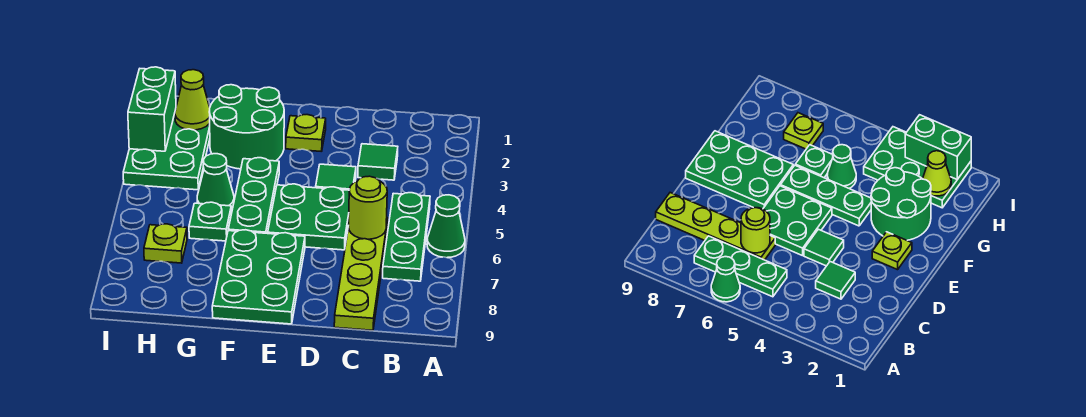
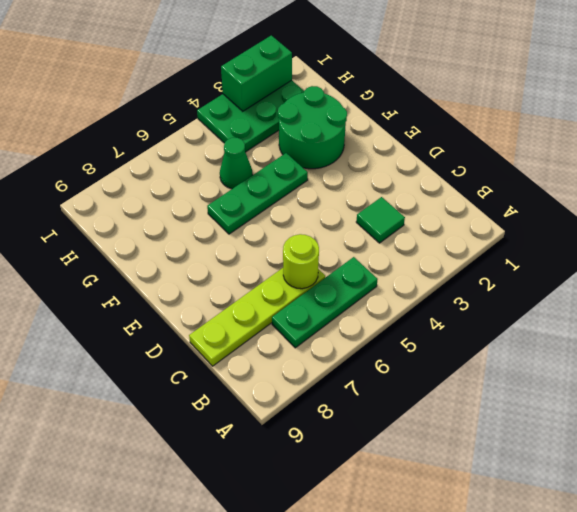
none -> green cone A6 level 1
none -> green tile D4 level 1
none -> green plate D5:E6 level 1

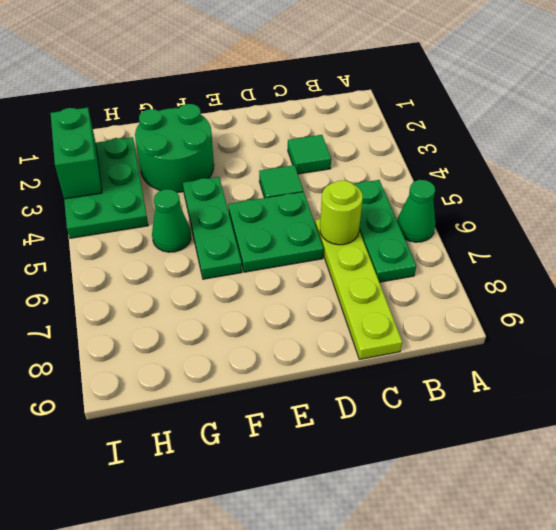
none -> lime plate E2 level 1
none -> green plate E7:F9 level 1
none -> green plate G6 level 1

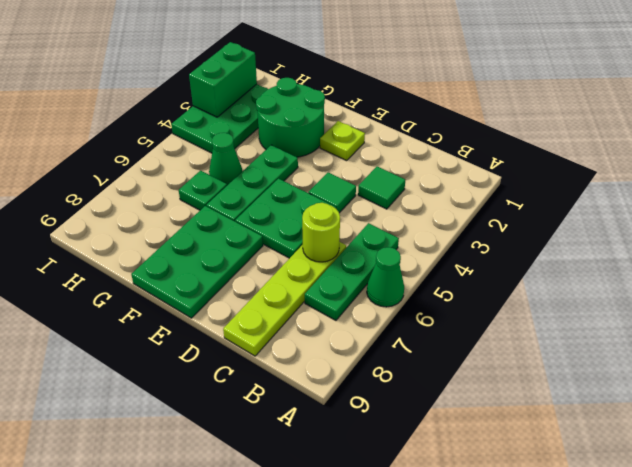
none -> lime plate H7 level 1
none -> lime cone H2 level 2

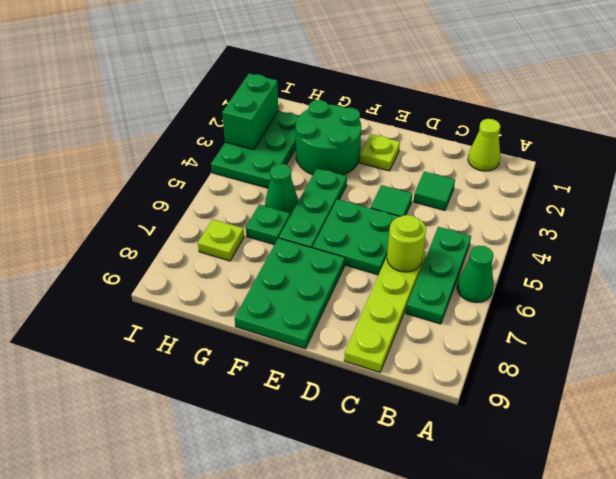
lime cone B1 level 1 -> lime cone H2 level 2

